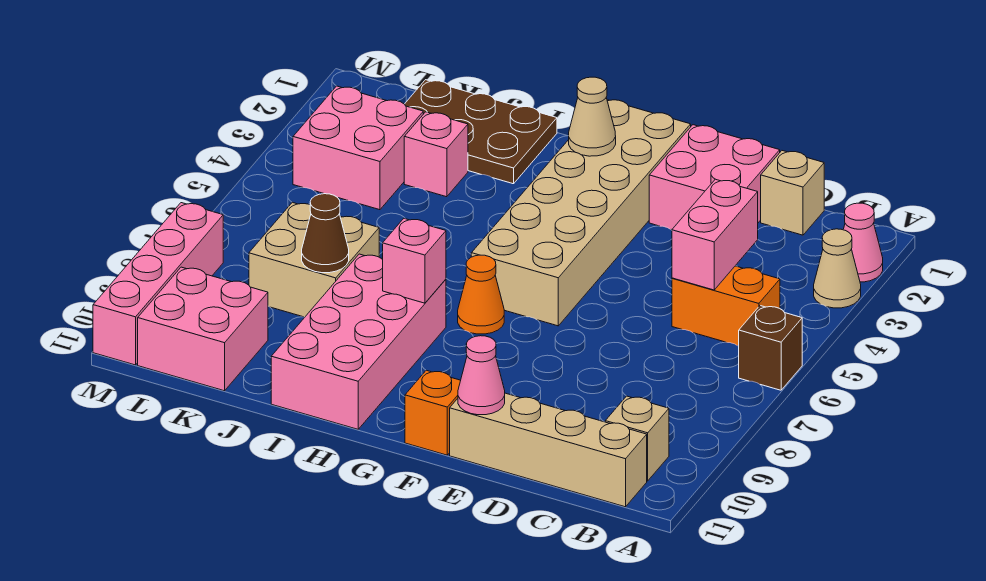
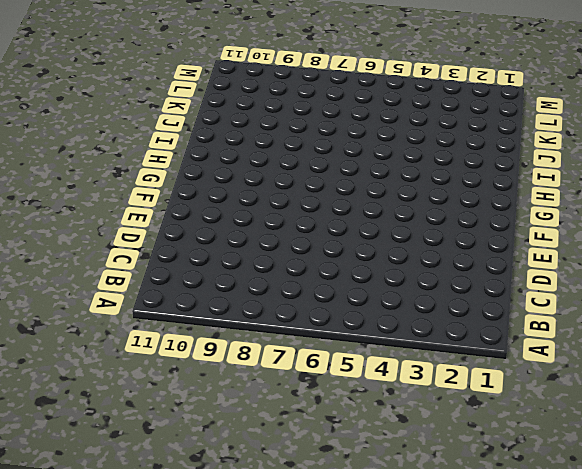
none -> pink cone A2 level 1
none -> tan cone A3 level 1
none -> brown brick A6 level 1

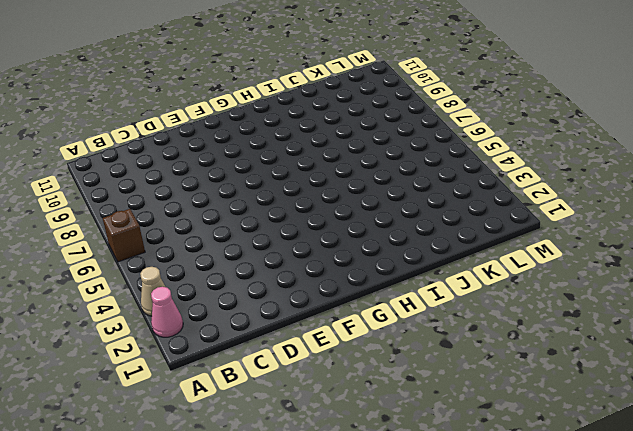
none -> orange brick B5:C5 level 1
none -> tan brick B10 level 1
none -> tan brick B11:E11 level 1

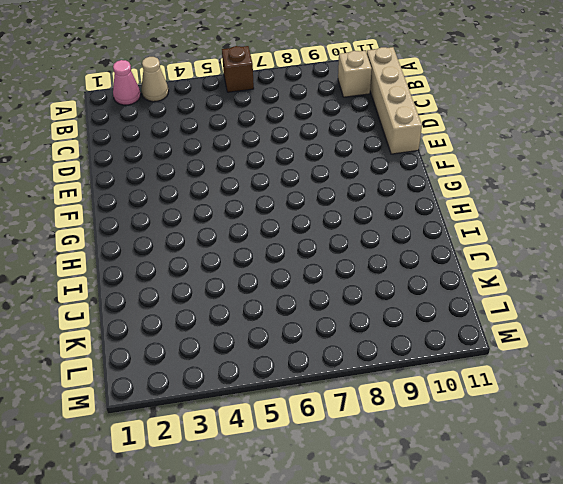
none -> orange brick B5:C5 level 1
none -> tan brick C1 level 1
none -> pink brick D1:E2 level 1

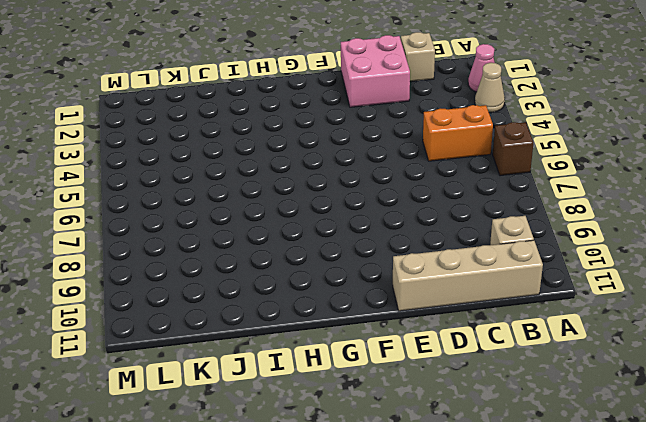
none -> tan brick F1:G6 level 1
none -> orange brick F11 level 1
none -> orange cone G7 level 1

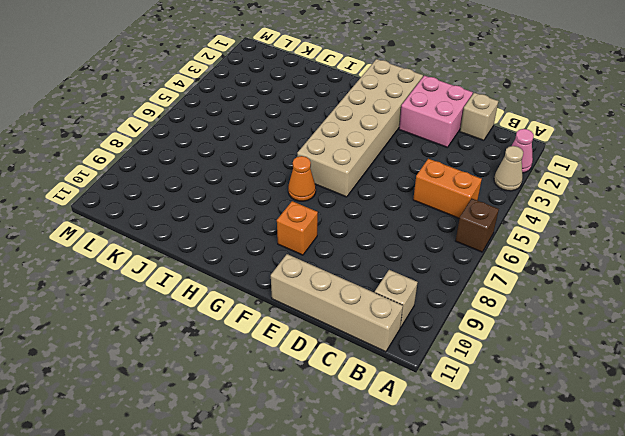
orange brick F9 level 1 -> orange brick F11 level 1
none -> pink brick H8:I11 level 1
none -> brown plate I1:K2 level 1
none -> pink brick J3 level 1

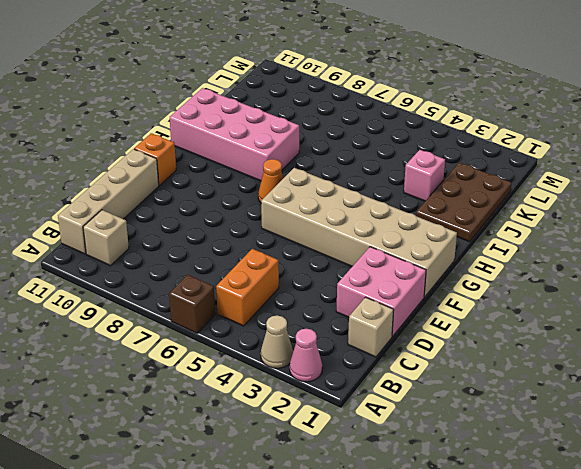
none -> tan brick J7:K8 level 1
none -> pink brick K3:L4 level 1
none -> pink brick K10:L11 level 1

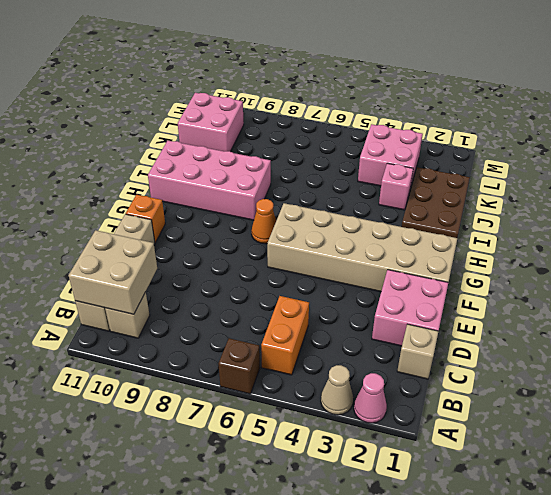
tan brick B10:C11 level 2 -> tan brick J7:K8 level 1
none -> pink brick M8:M11 level 1
none -> pink brick C4:C5 level 2
none -> pink cone E11 level 2

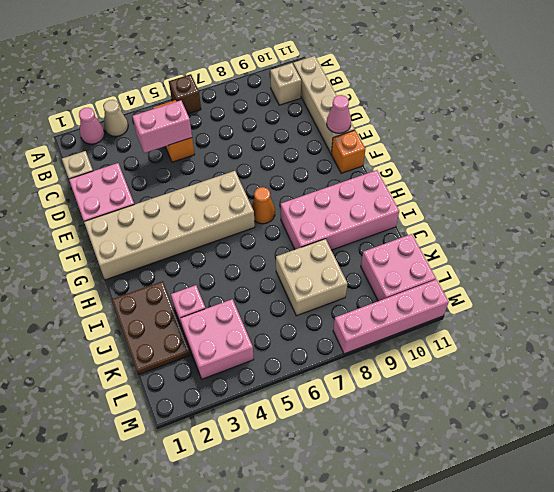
none -> tan cone G2 level 2
none -> pink brick H8 level 2
none -> brown cone J8 level 2

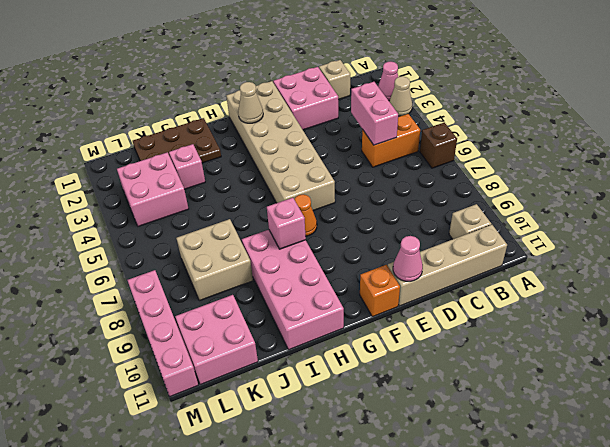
none -> brown cone J8 level 2

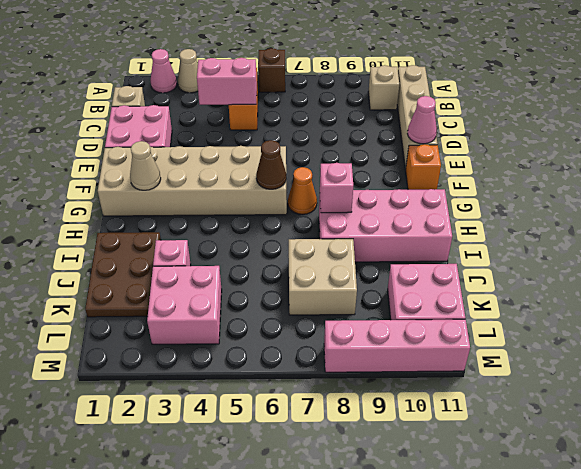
brown cone G6 level 2 -> brown cone J8 level 2

